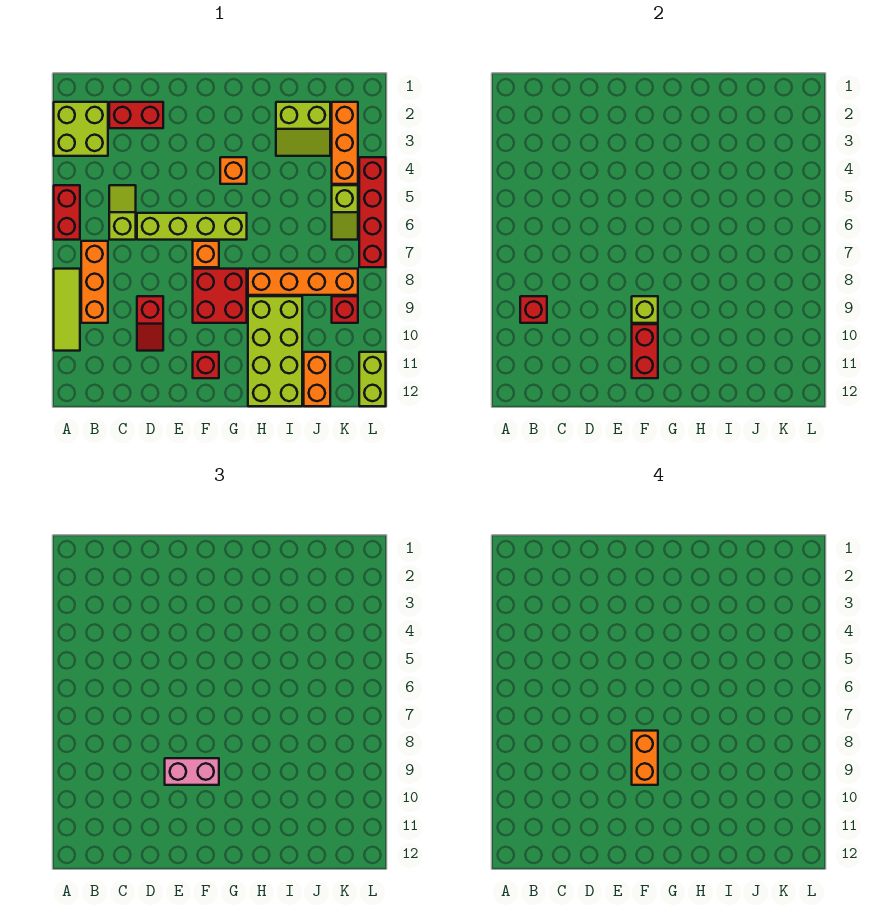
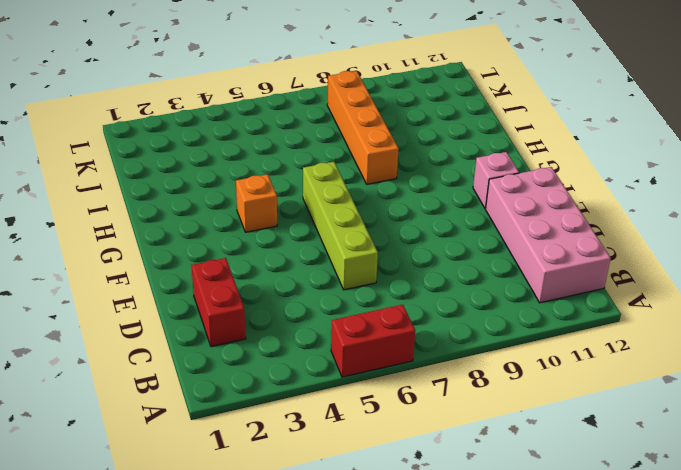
pink brick B11:E12 level 1 -> none
pink brick F11 level 1 -> red brick F11 level 1
none -> lime brick A2:B3 level 1
none -> lime tile A8:A10 level 1
none -> orange brick B7:B9 level 1

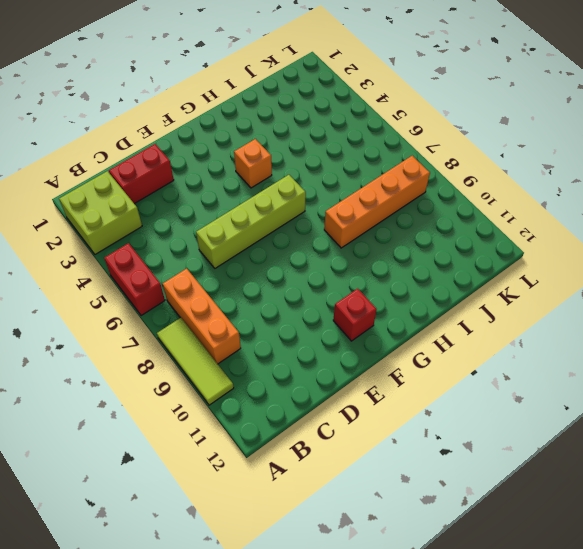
none -> lime slope C5:C6 level 1 top 6
none -> red slope D9:D10 level 1 top 9
none -> orange brick F7 level 1

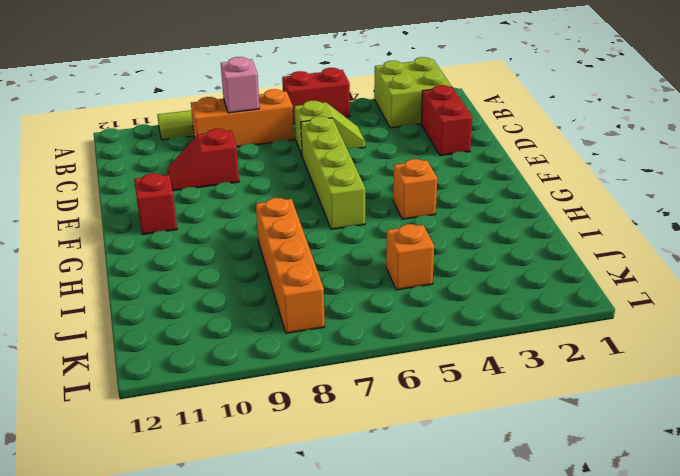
pink brick B8 level 2 -> none
orange brick J5 level 1 -> orange brick F7 level 1
none -> red brick F8:G9 level 1
none -> lime brick H9:I12 level 1
none -> lime slope I2:J3 level 1 top 2

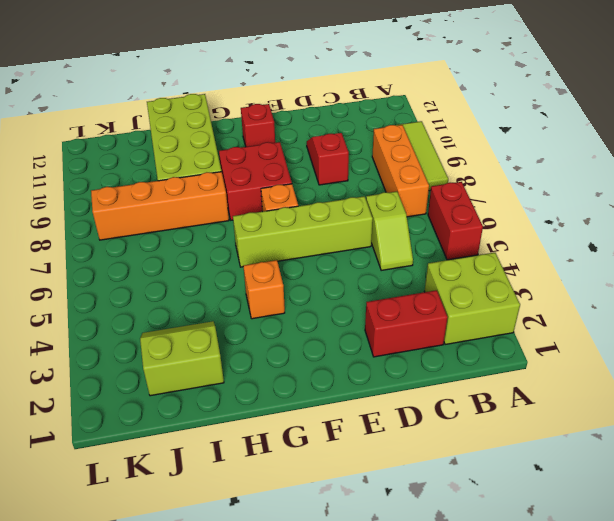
none -> orange brick J11:J12 level 1
none -> orange brick K2:K4 level 1
none -> lime slope K5:K6 level 1 top 5

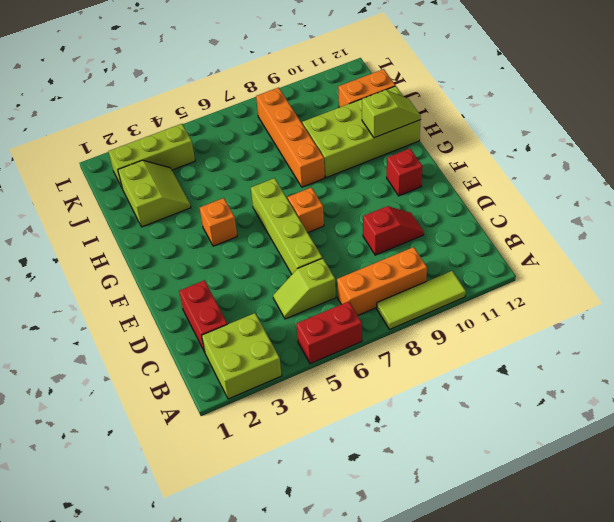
lime slope H11:H12 level 2 top 11 -> lime slope K5:K6 level 1 top 5
lime brick K2:K4 level 1 -> orange brick K2:K4 level 1
none -> red brick F8:G9 level 1
none -> red brick K9 level 1
none -> red brick L4:L7 level 1

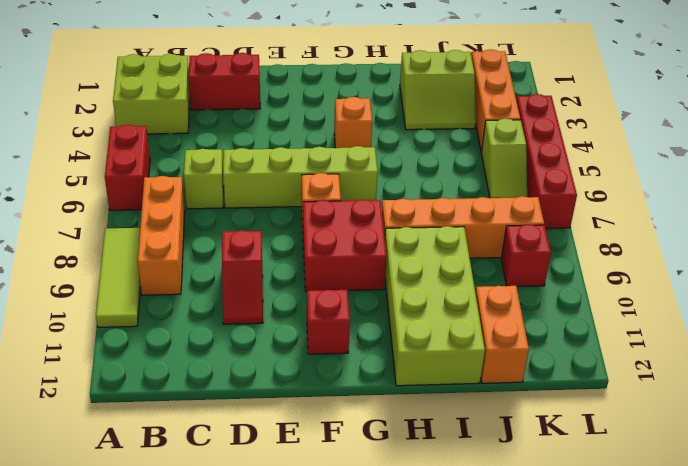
none -> lime brick L11:L12 level 1
none -> red brick B9 level 2
none -> lime brick F9 level 2

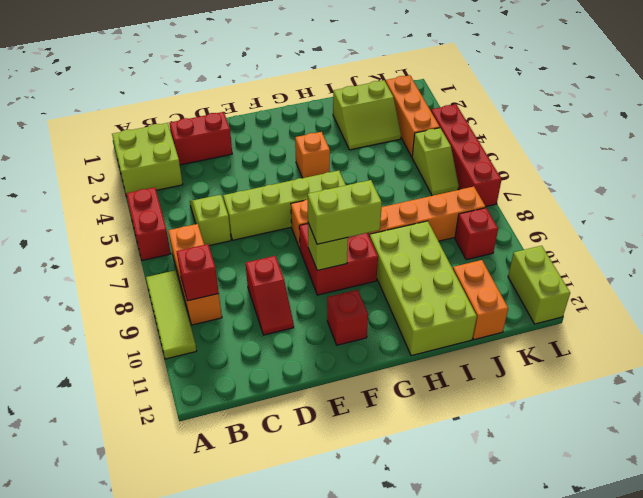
lime brick F9:G9 level 3 -> pink brick E9:F9 level 3
none -> red brick F10:F11 level 2
none -> orange brick F8:F9 level 4

